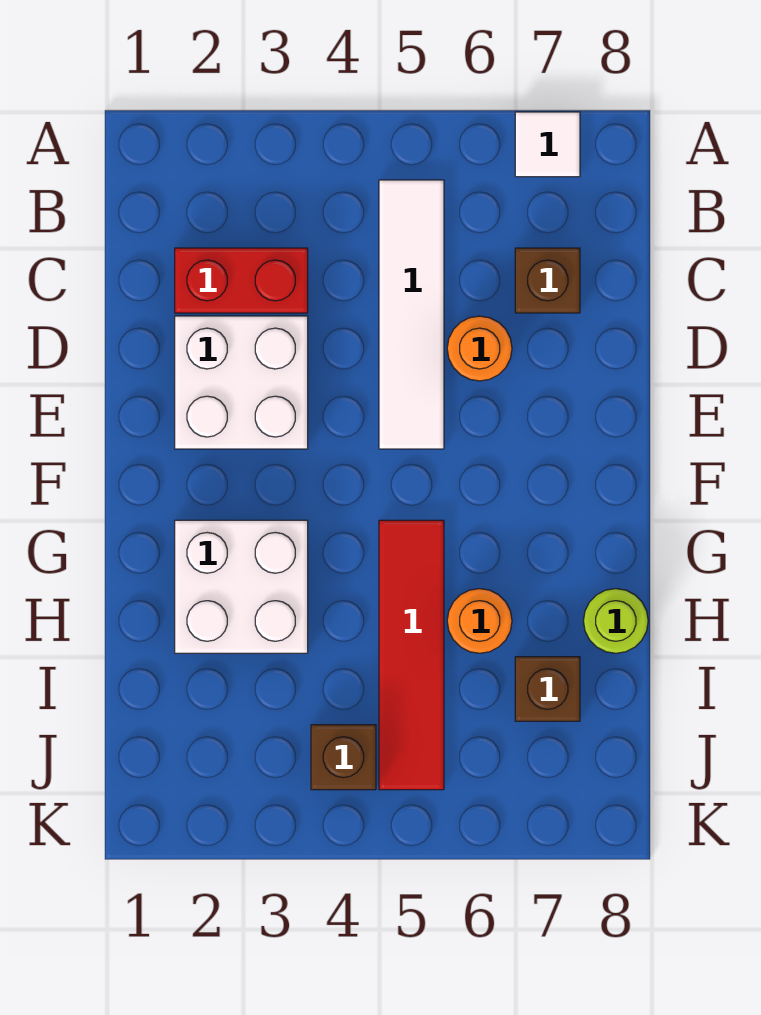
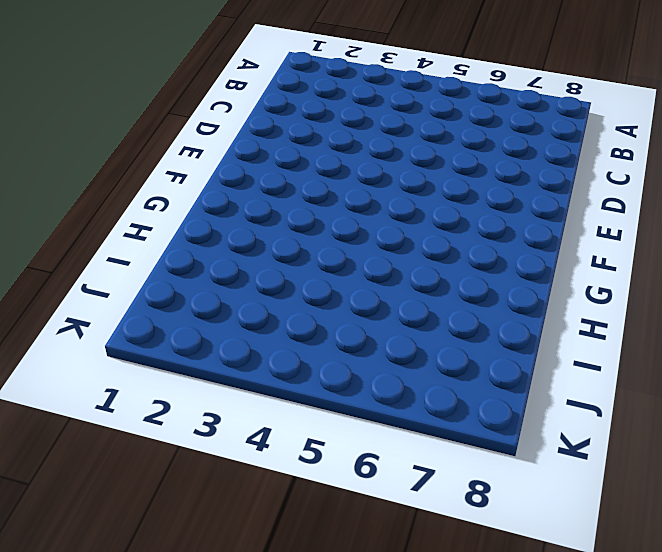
none -> white tile A7 level 1
none -> white tile B5:E5 level 1
none -> red brick C2:C3 level 1

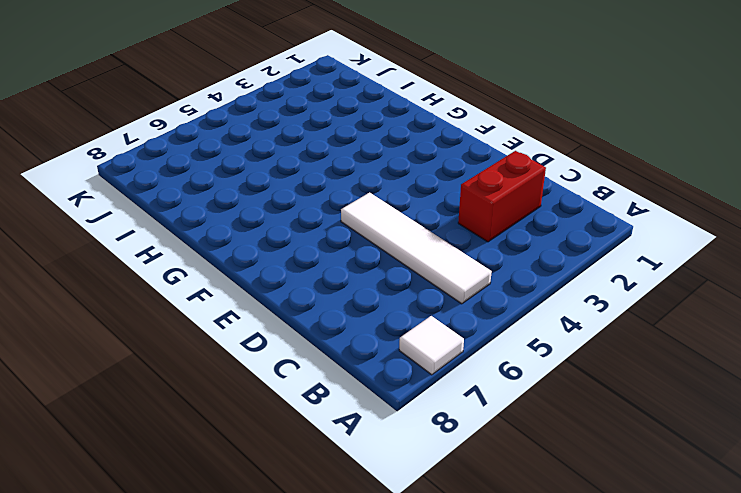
none -> brown brick C7 level 1
none -> white brick D2:E3 level 1
none -> orange round brick D6 level 1

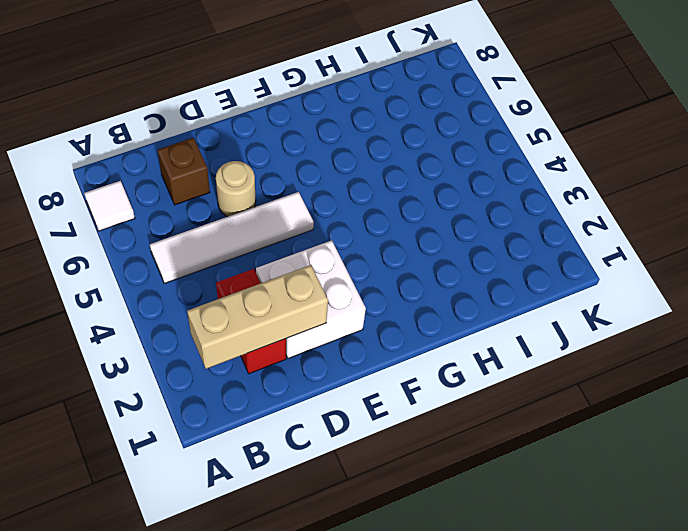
tan brick B2:D2 level 2 -> none
tan round brick D6 level 1 -> orange round brick D6 level 1
none -> white brick G2:H3 level 1
none -> red tile G5:J5 level 1
none -> orange round brick H6 level 1

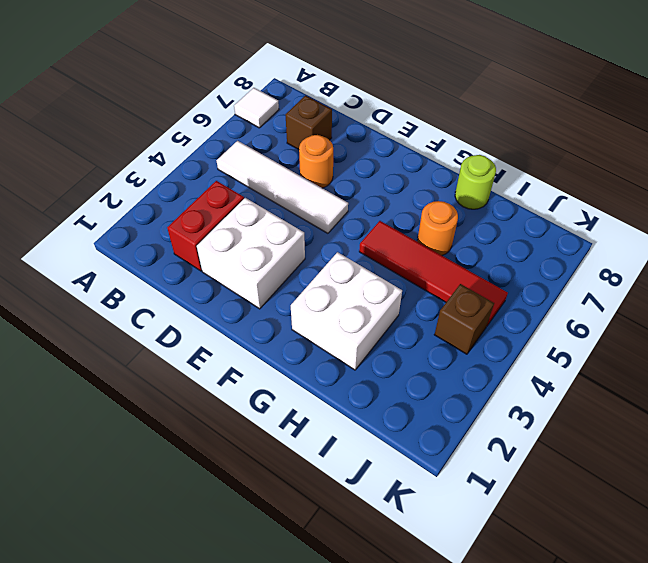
none -> brown brick I7 level 1

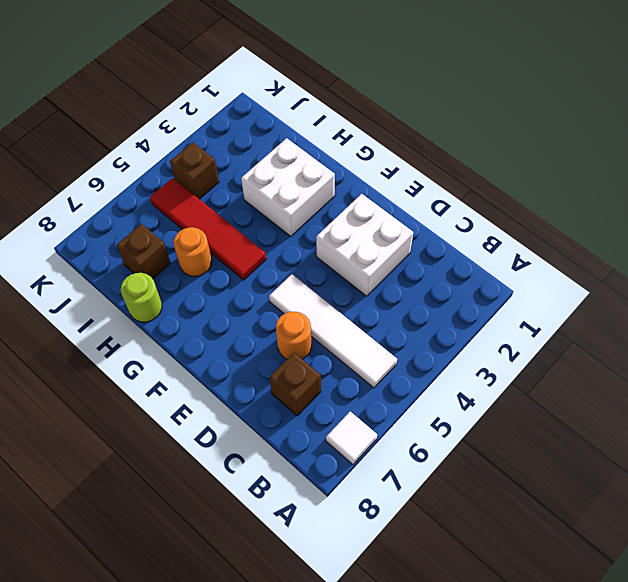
none -> red brick C2:C3 level 1

